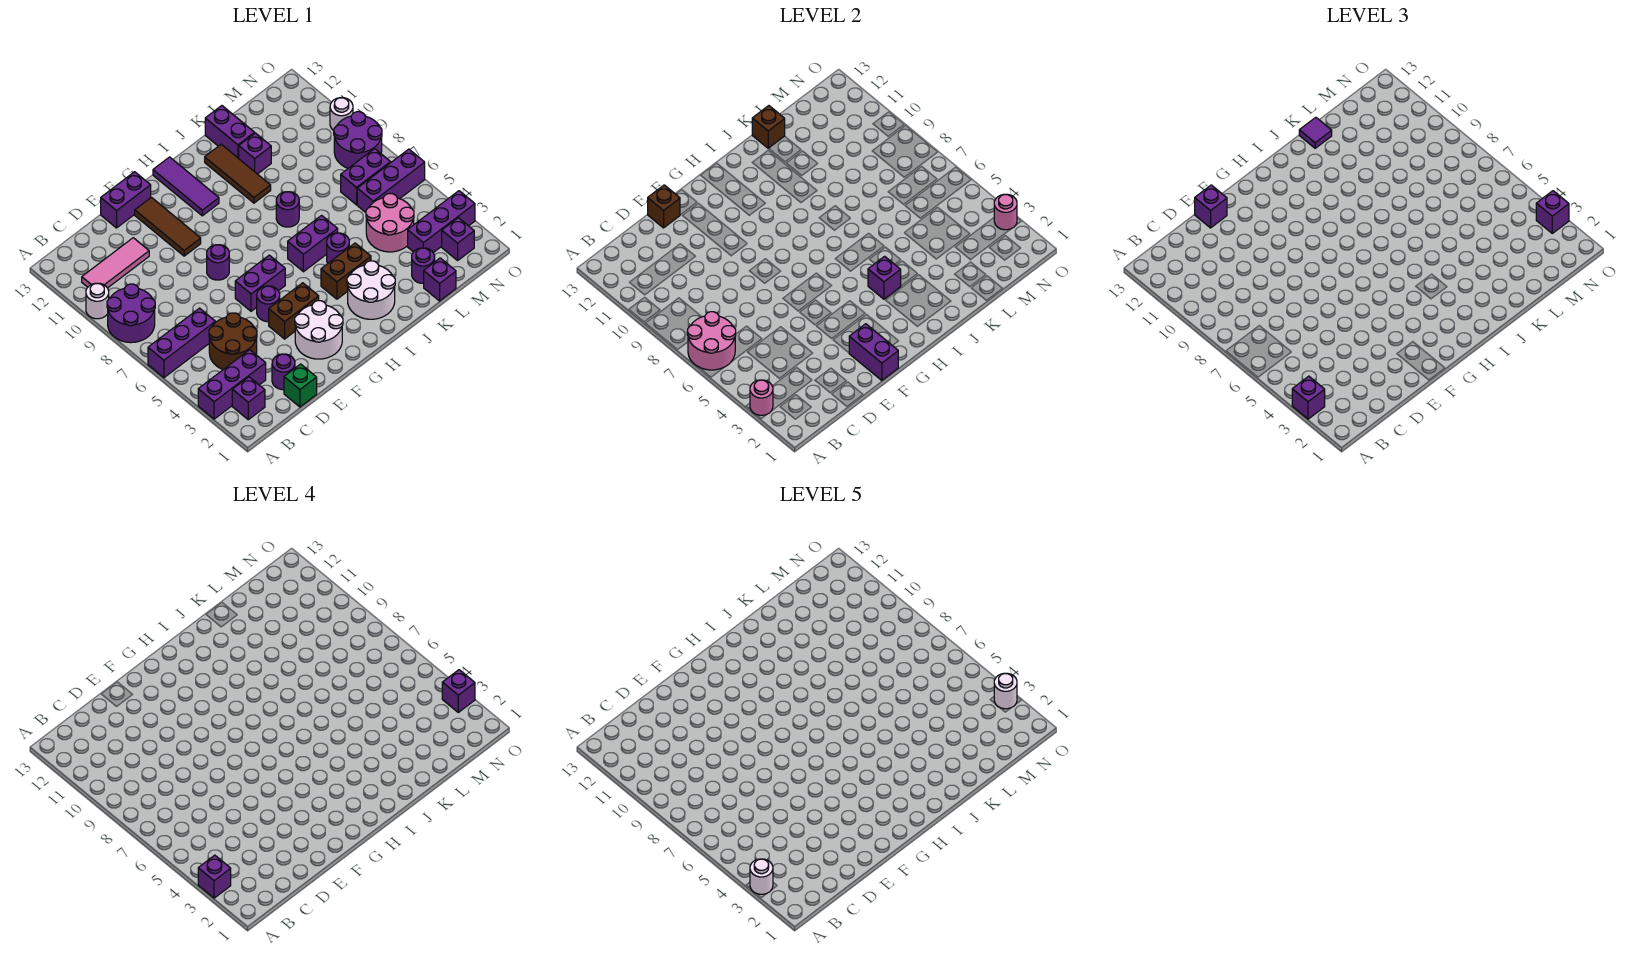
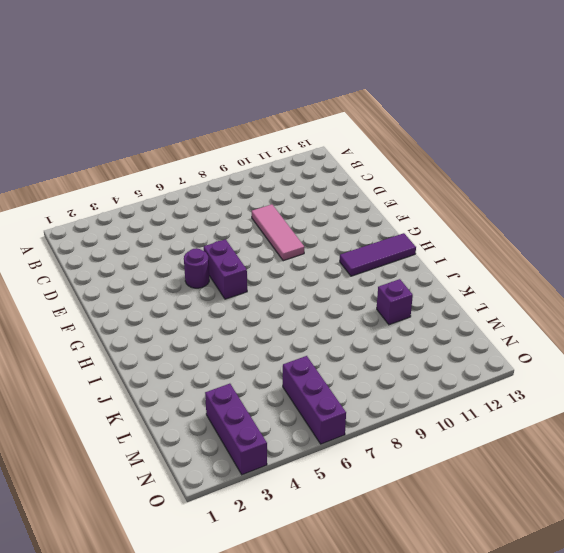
pink tile D9:F9 level 1 -> pink tile B11:D11 level 1
none -> purple brick A3:C3 level 1
none -> purple brick A6:C6 level 1
none -> purple round brick A8:B9 level 1
none -> white round brick A10 level 1

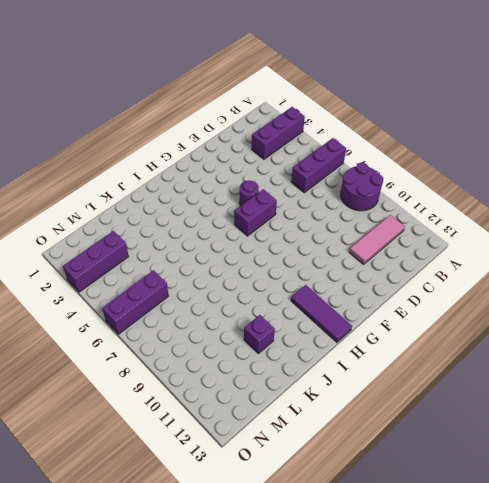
none -> white round brick A10 level 1
none -> purple brick B2 level 1
none -> brown round brick C4:D5 level 1
none -> green brick D1 level 1

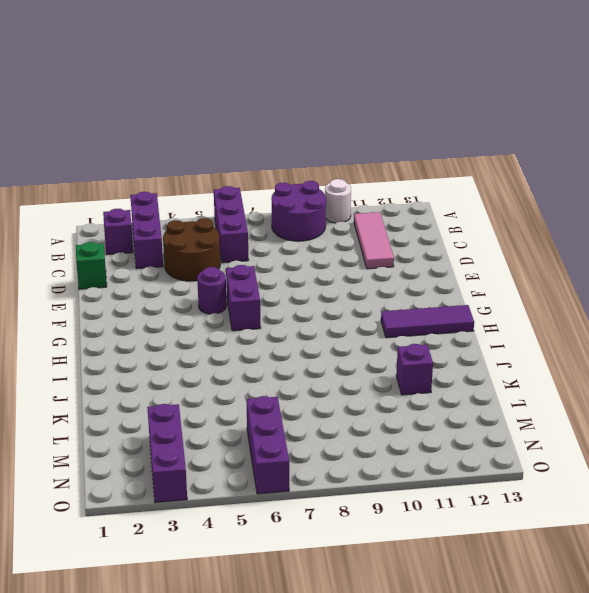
none -> purple round brick D2 level 1
none -> purple brick E13:F13 level 1
none -> white round brick F2:G3 level 1
none -> brown brick F4:G4 level 1

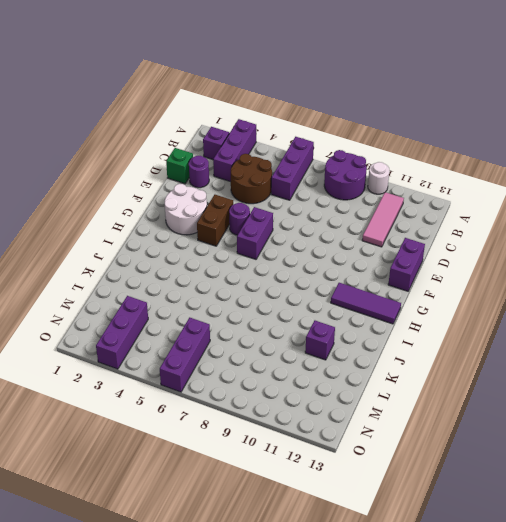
none -> purple round brick F8 level 1
none -> brown tile F10:F12 level 1
none -> white round brick I2:J3 level 1
none -> brown brick I4:J4 level 1

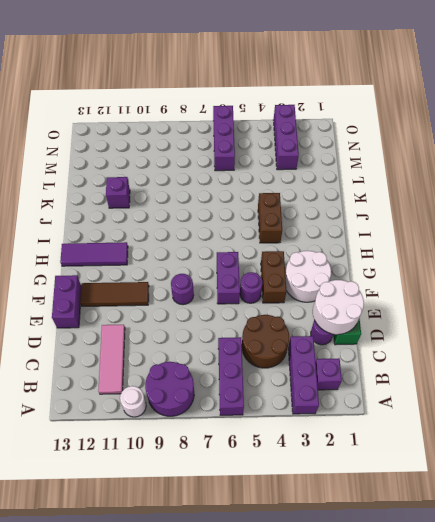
white round brick D1:E2 level 2 -> white round brick I2:J3 level 1
none -> purple brick I6:J6 level 1
none -> purple round brick J5 level 1
none -> purple round brick J8 level 1
none -> brown tile J10:J12 level 1

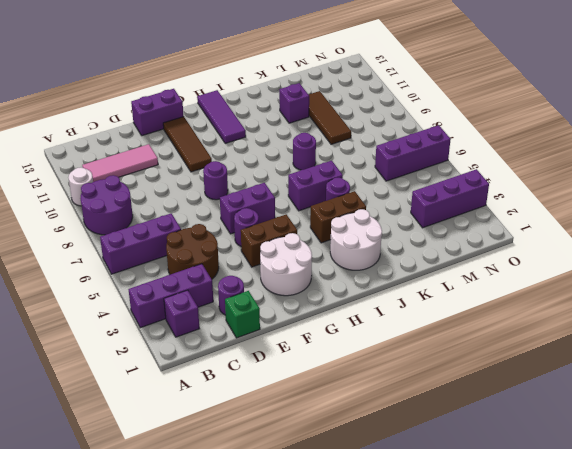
brown tile L9:L11 level 1 -> brown tile J10:J12 level 1
none -> purple brick K12:K13 level 1
none -> purple brick L1 level 1
none -> purple round brick L2 level 1
none -> pink round brick L4:M5 level 1

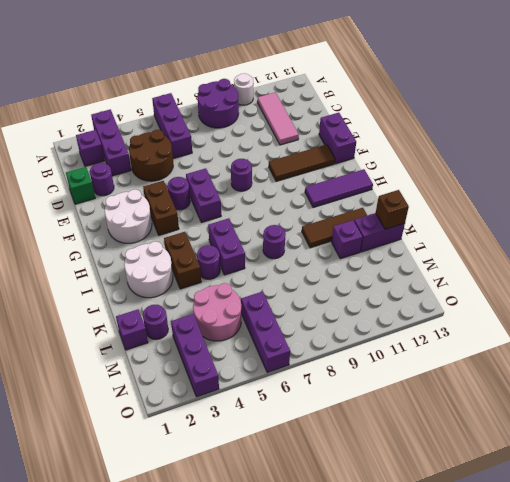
none -> purple brick M7:N7 level 1
none -> purple brick N2 level 1
none -> purple round brick N8:O9 level 1
none -> white round brick O10 level 1

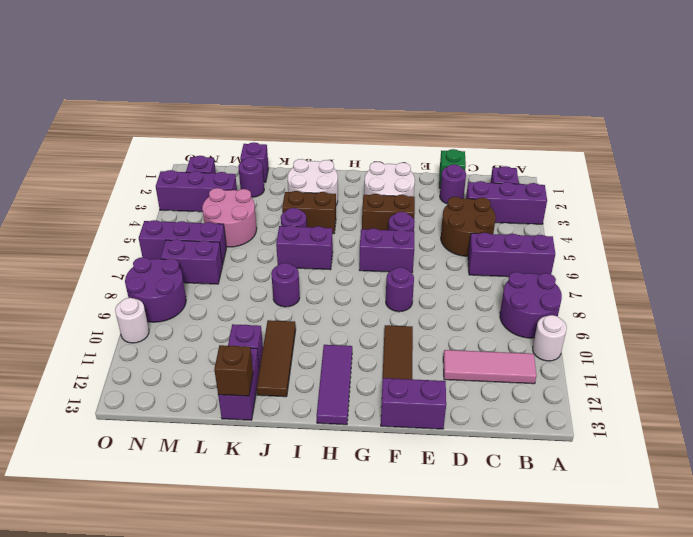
none -> pink round brick A3 level 2
none -> pink round brick A6:B7 level 2
none -> brown brick E13 level 2
none -> purple brick F1:F2 level 2

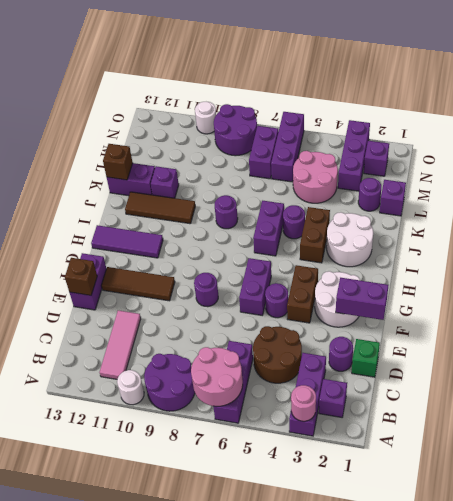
none -> purple brick I4 level 2
none -> pink round brick O3 level 2
none -> purple brick A3 level 3
none -> purple brick E13 level 3

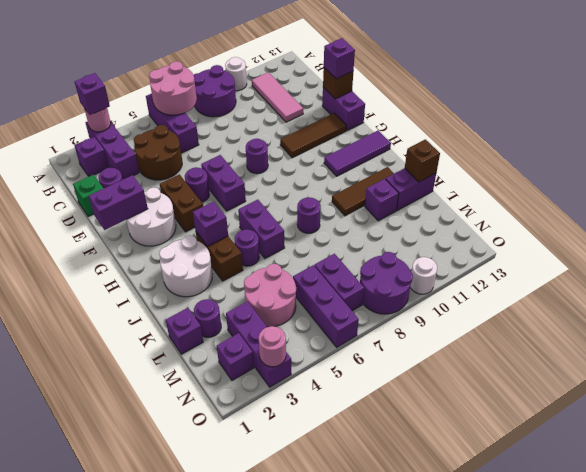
none -> purple tile K13 level 3
none -> purple brick O3 level 3
none -> purple brick A3 level 4
none -> purple brick O3 level 4

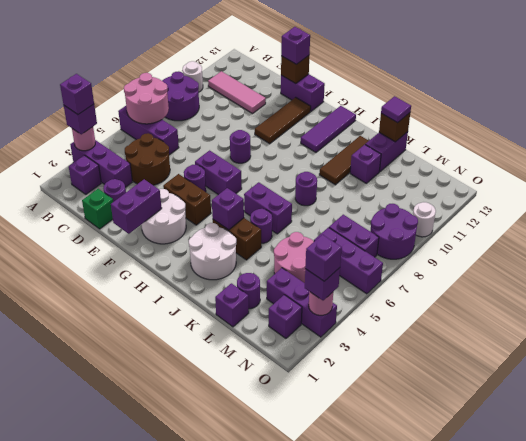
none -> white round brick A3 level 5
none -> white round brick O3 level 5

